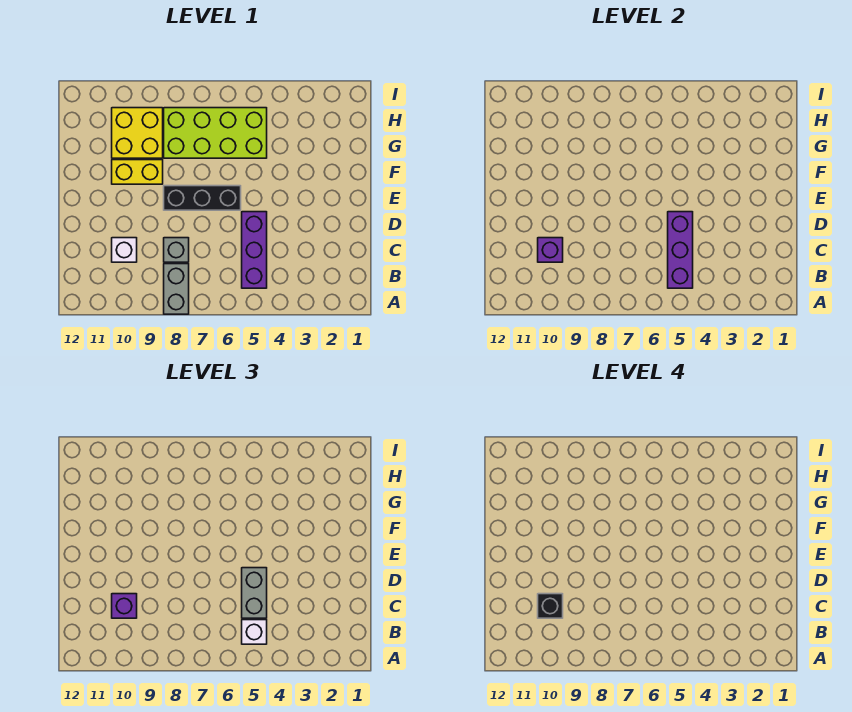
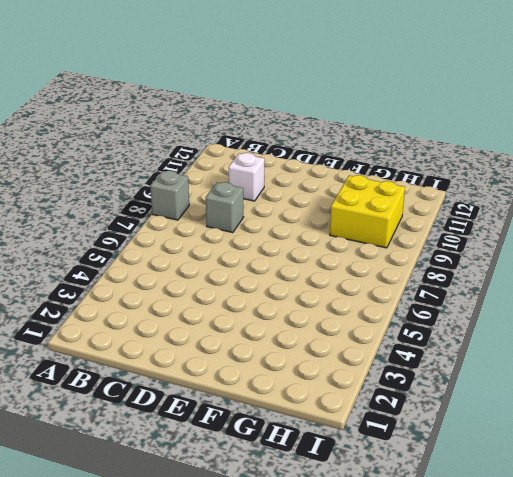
grey brick A8 level 1 -> grey brick A8:B8 level 1
none -> purple brick B5:D5 level 1
none -> black brick E6:E8 level 1
none -> yellow brick F9:F10 level 1

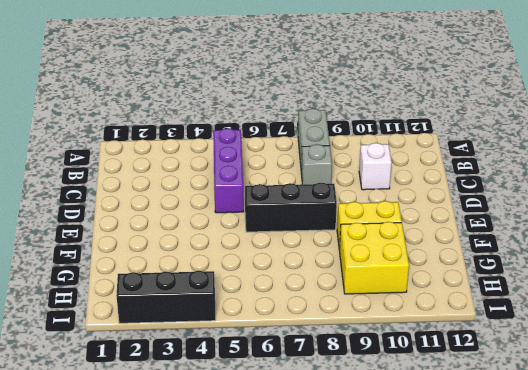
black brick I2:I4 level 1 -> none
none -> lime brick G5:H8 level 1
none -> purple brick B5:D5 level 2
none -> purple brick C10 level 2

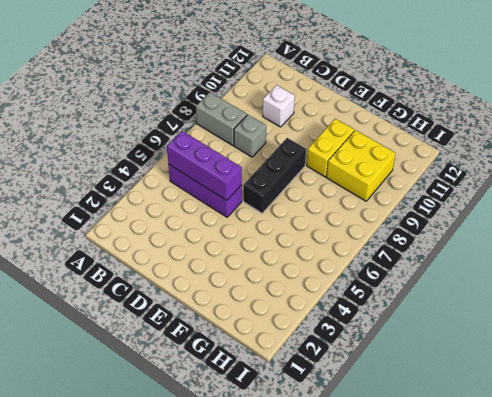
none -> lime brick G5:H8 level 1
none -> purple brick C10 level 2
none -> white brick B5 level 3

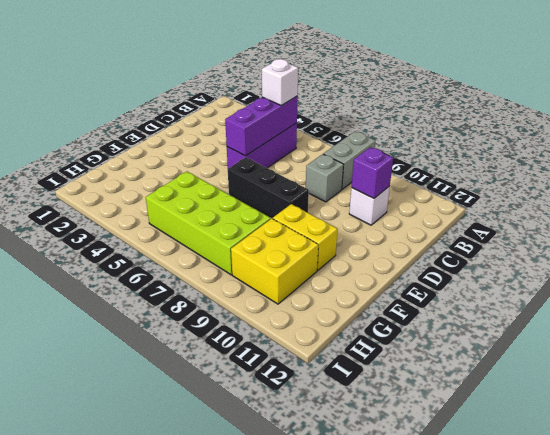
none -> grey brick C5:D5 level 3
none -> purple brick C10 level 3
none -> black brick C10 level 4

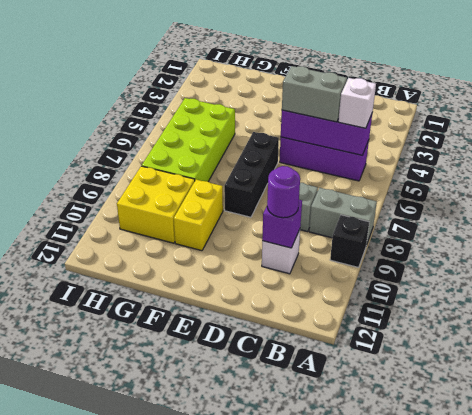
black brick A9 level 1 -> black brick C10 level 4
purple round brick C10 level 3 -> purple brick C10 level 3

